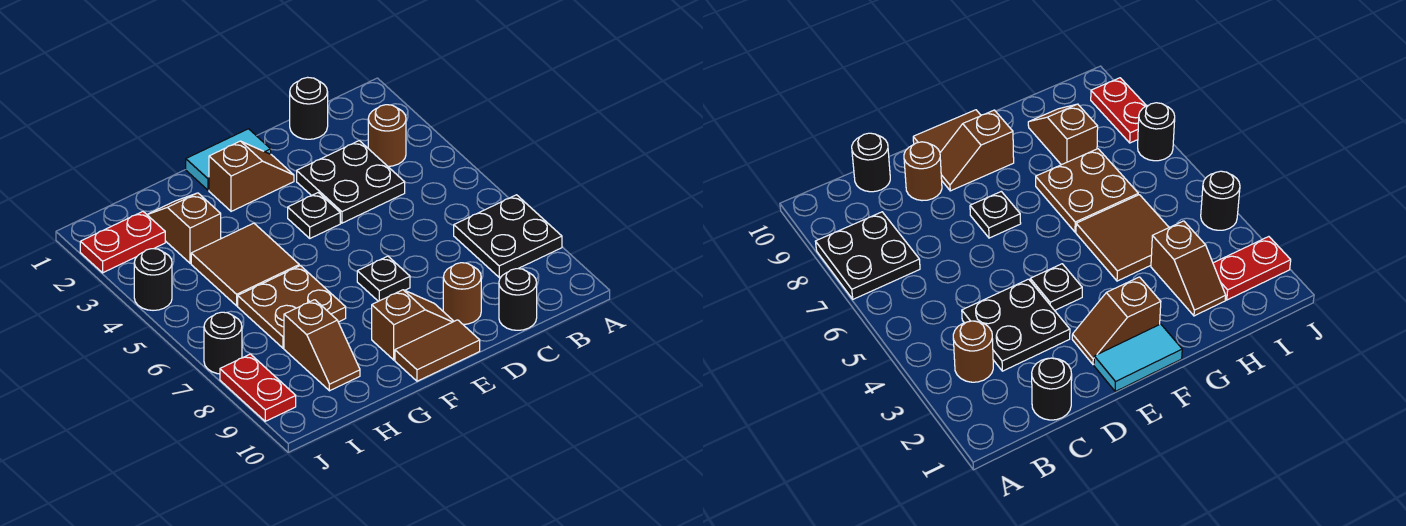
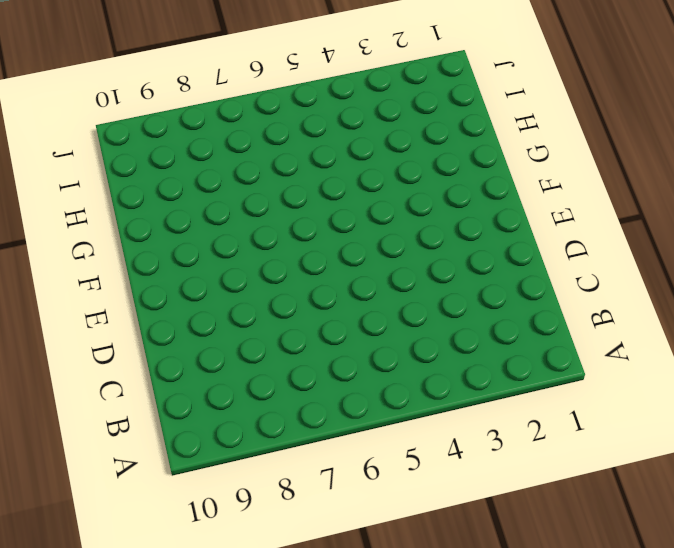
none -> black plate A7:B8 level 1
none -> brown round brick B3 level 1
none -> black round brick C1 level 1

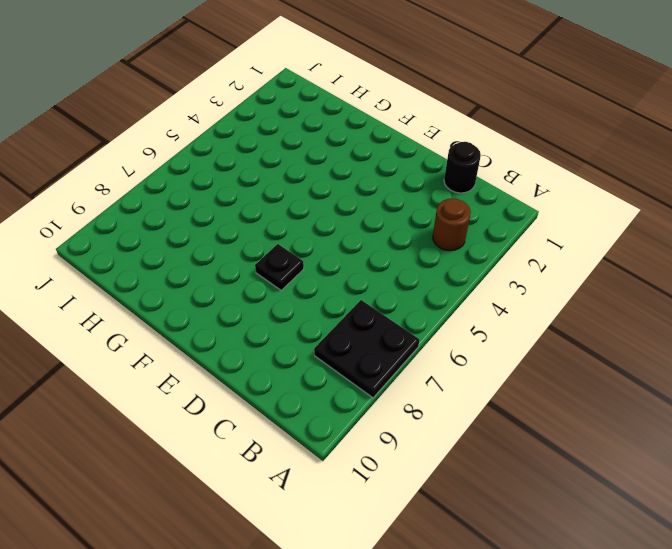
none -> black plate C3:D4 level 1
none -> black round brick C10 level 1
none -> brown round brick D9 level 1

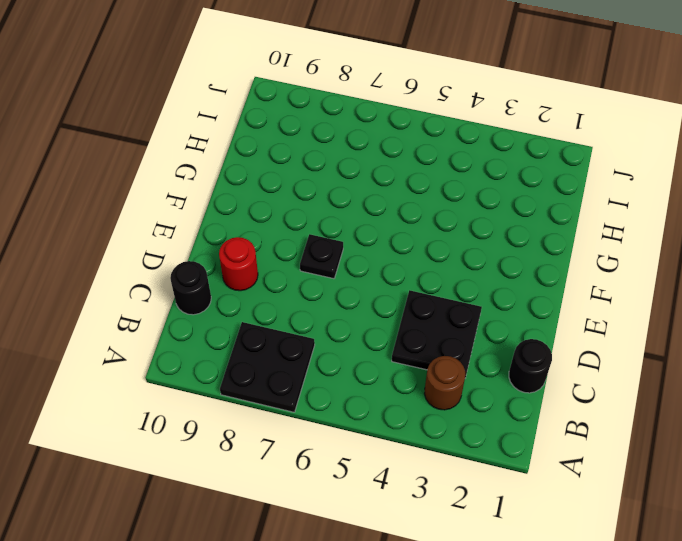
red round brick D9 level 1 -> brown round brick D9 level 1
none -> cyan tile E1:F1 level 1
none -> brown slope E2:F2 level 1 top F
none -> black plate E4 level 1

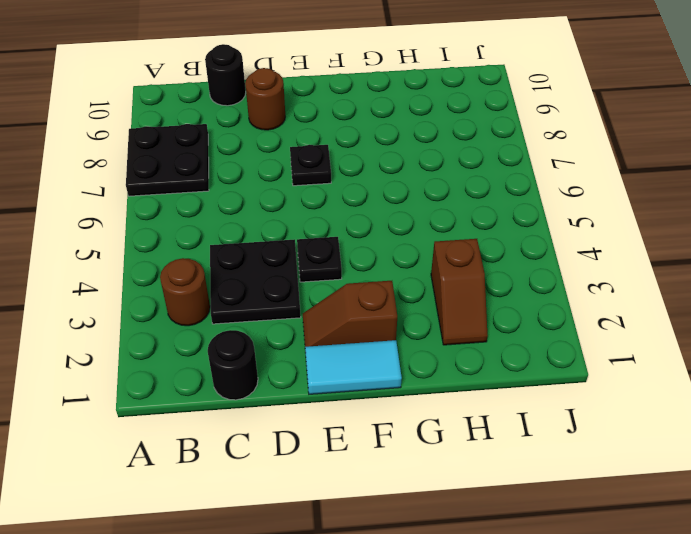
none -> brown slope E9:F9 level 1 top F
none -> brown tile E10:F10 level 1
none -> brown tile G4:H5 level 1

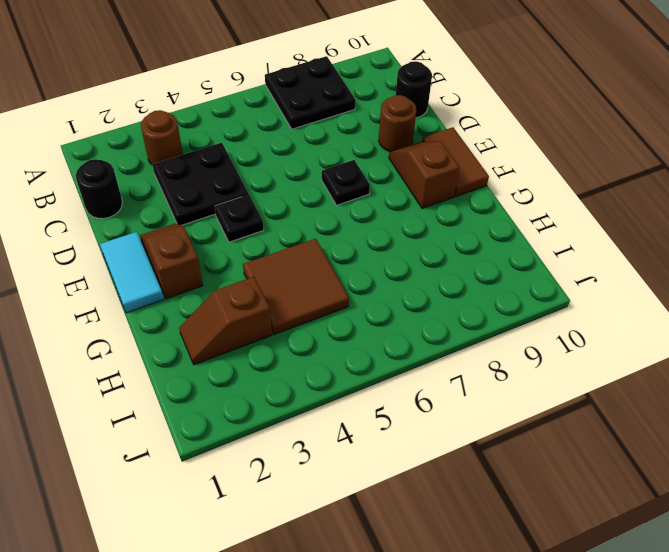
none -> brown plate G6:H7 level 1
none -> brown slope H8:H9 level 1 top 8
none -> red plate I2:J2 level 1

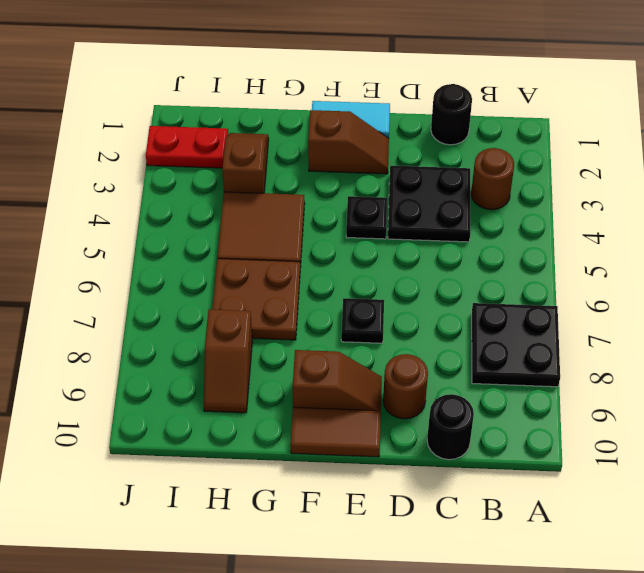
none -> black round brick J4 level 1
none -> black round brick J7 level 1
none -> red plate J8:J9 level 1

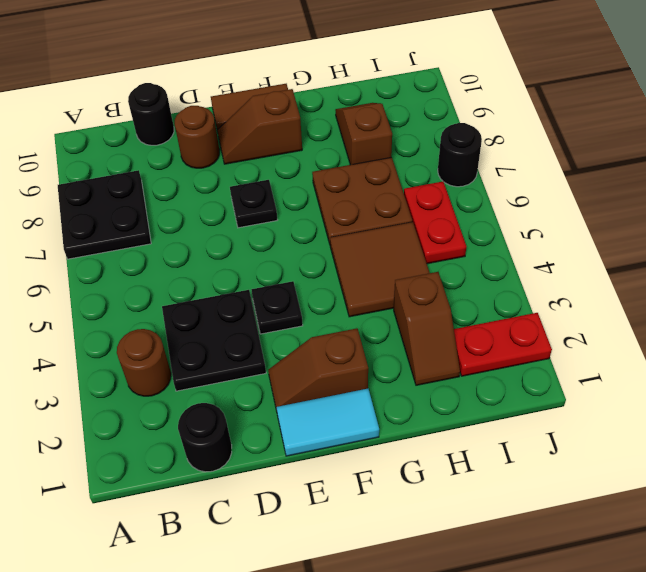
red plate I5:I6 level 1 -> red plate J8:J9 level 1
none -> black round brick J4 level 1

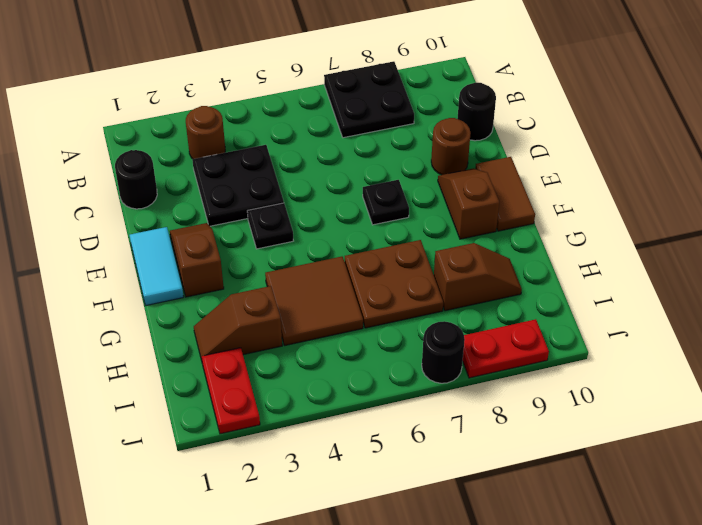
none -> black round brick J4 level 1

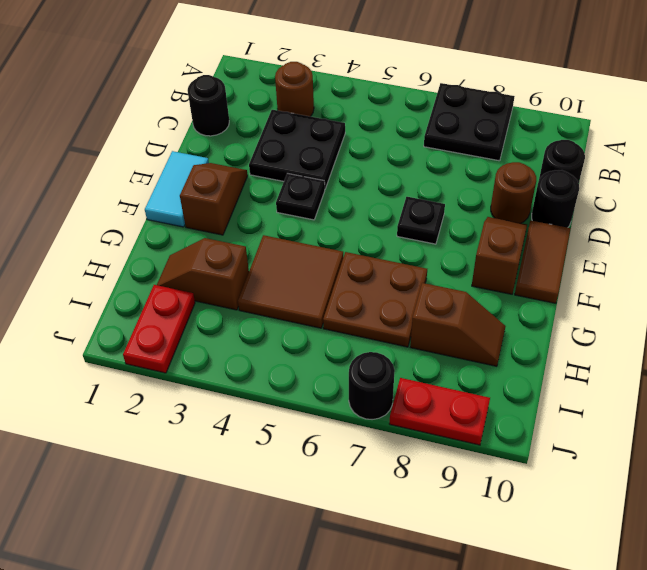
black round brick D10 level 1 -> black round brick J4 level 1

